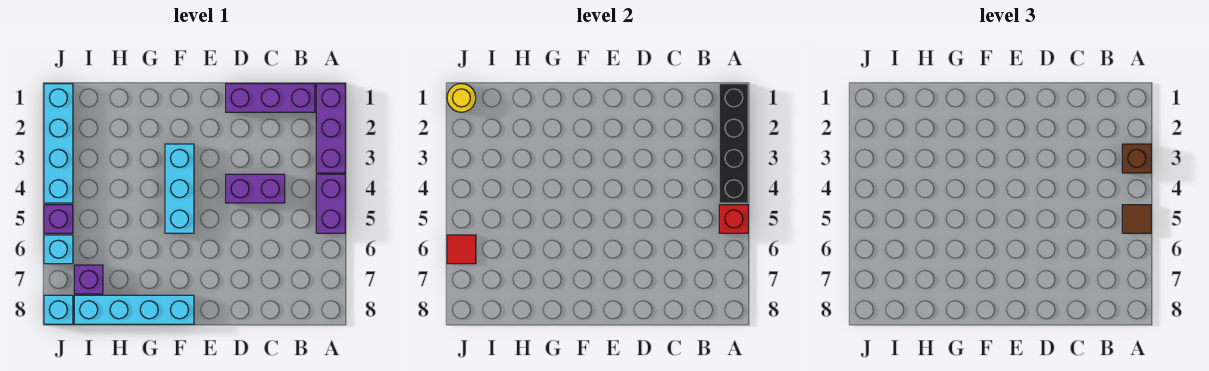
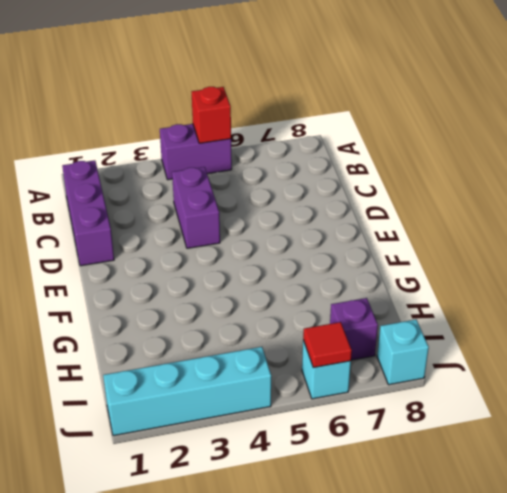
none -> purple brick A1:A3 level 1
none -> cyan brick F3:F5 level 1
none -> cyan brick F8:I8 level 1

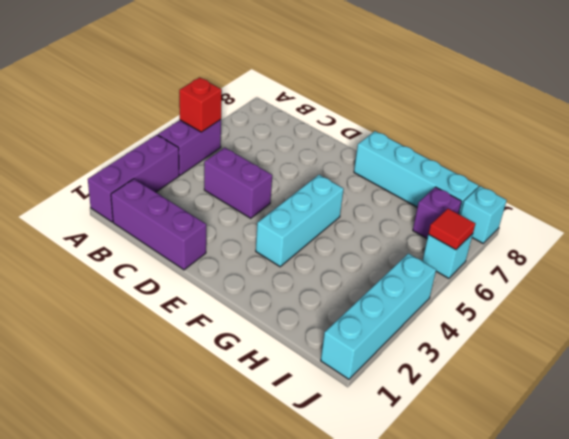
none -> purple brick J5 level 1
none -> black brick A1:A4 level 2
none -> yellow round brick J1 level 2

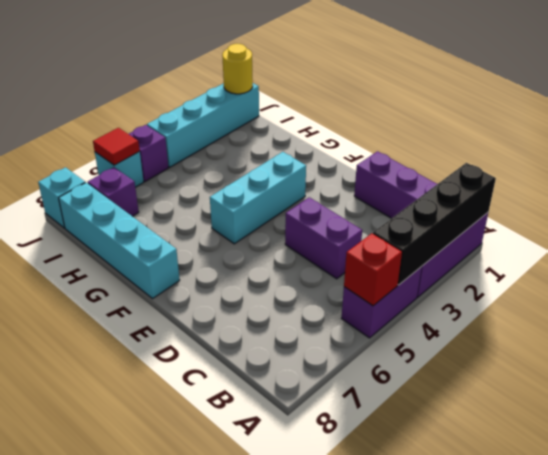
none -> brown brick A3 level 3
none -> brown tile A5 level 3

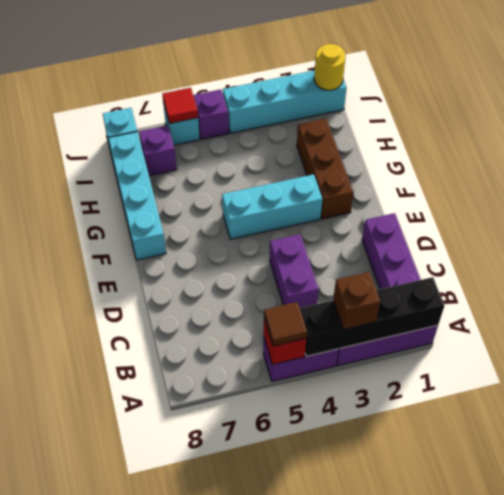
brown brick F2:H2 level 1 -> none

